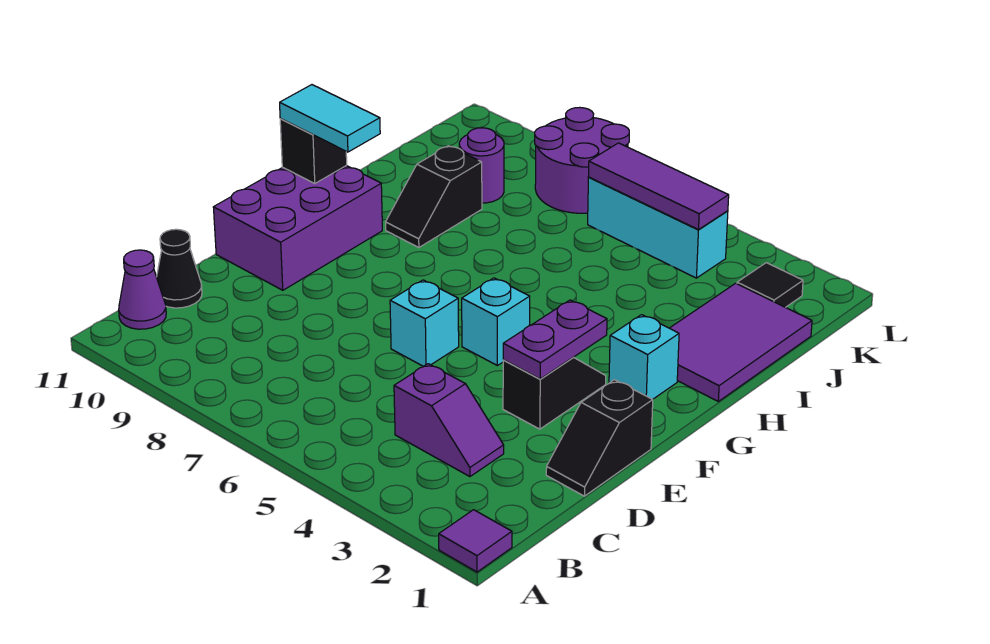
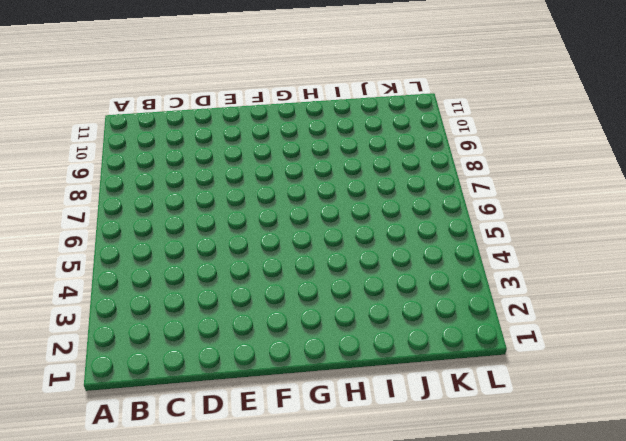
none -> purple tile A1 level 1
none -> purple cone B11 level 1
none -> purple slope C3:C4 level 1 top 4

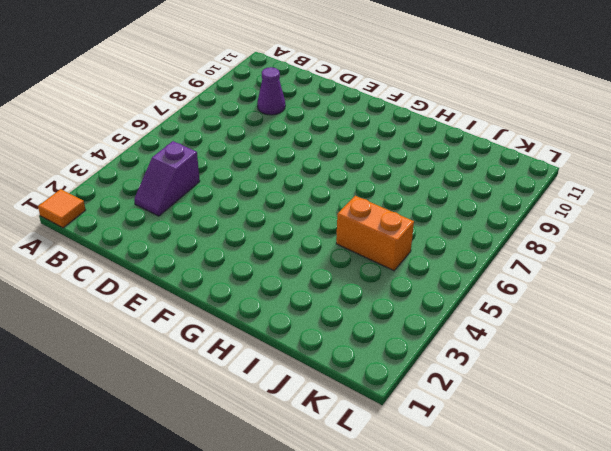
orange tile A1 level 1 -> purple tile A1 level 1
purple cone C9 level 1 -> purple cone B11 level 1
orange brick I5:J5 level 1 -> none
none -> black cone C11 level 1
none -> black slope D1:E1 level 1 top E
none -> black slope E3:F3 level 1 top E

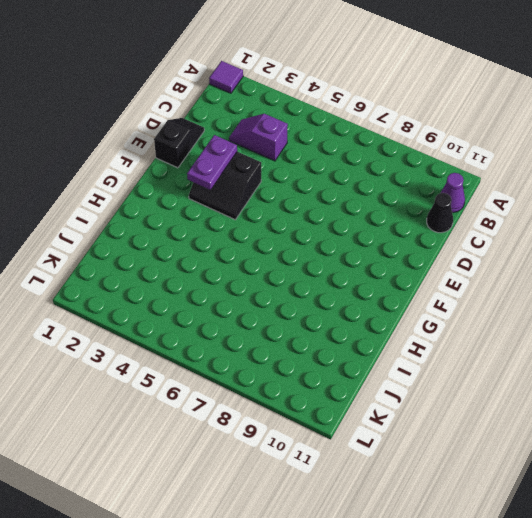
black slope E3:F4 level 1 top E -> black slope E3:F3 level 1 top E
none -> cyan brick E6 level 1
none -> purple brick E10:G11 level 1
none -> cyan brick F5 level 1

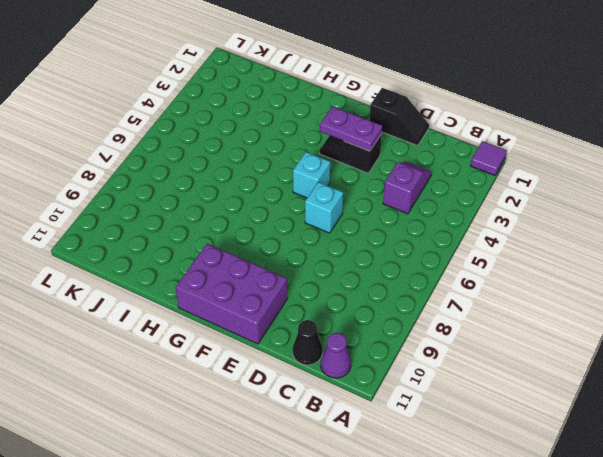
none -> cyan brick G2 level 1
none -> purple tile H1:J2 level 1
none -> black slope H9:I9 level 1 top I

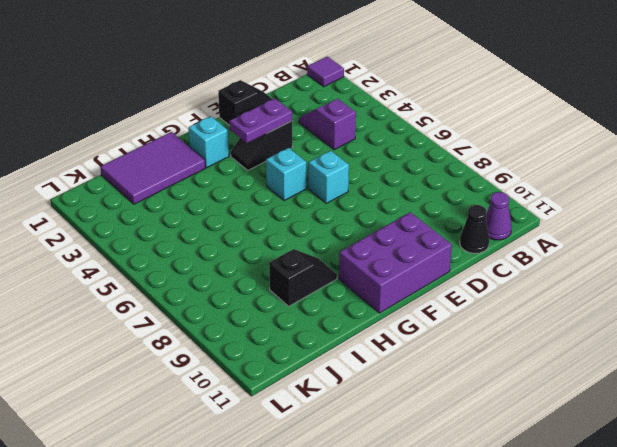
none -> purple round brick J9 level 1
none -> black tile K2 level 1
none -> cyan brick K4:K6 level 1

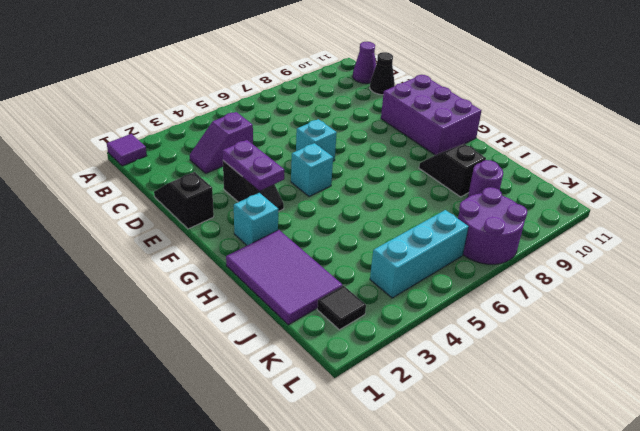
none -> black brick G11 level 2
none -> purple tile K4:K6 level 2
none -> cyan tile G10:G11 level 3

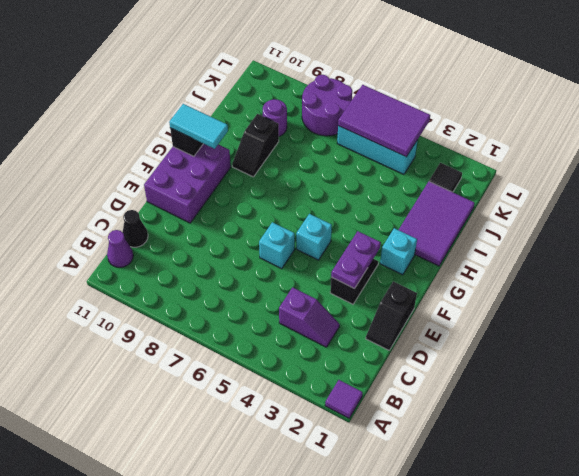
purple tile K4:L6 level 2 -> purple tile K4:K6 level 2

